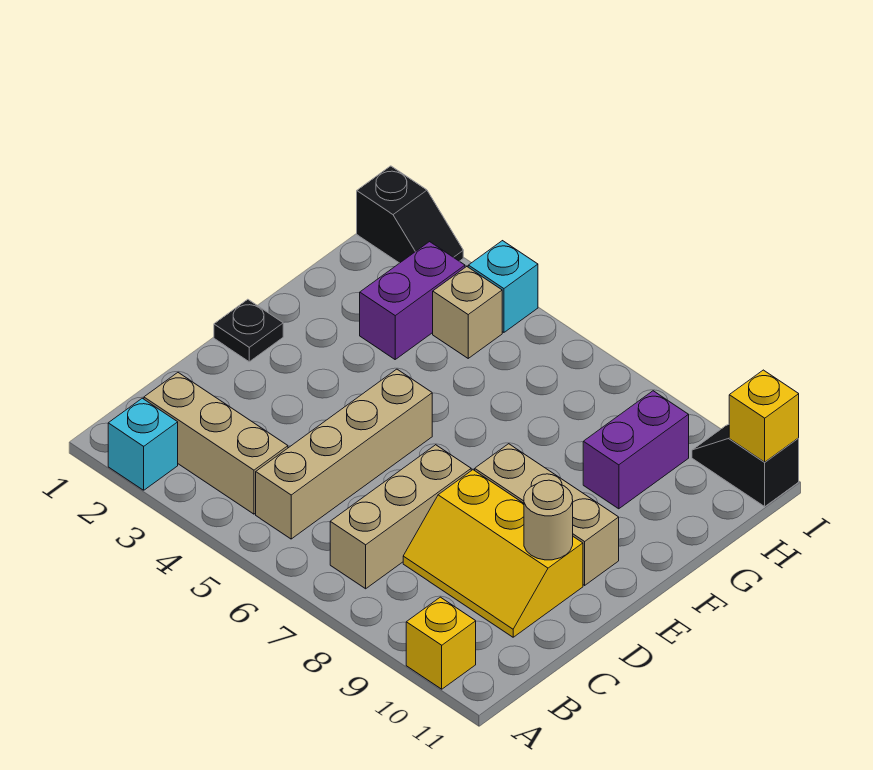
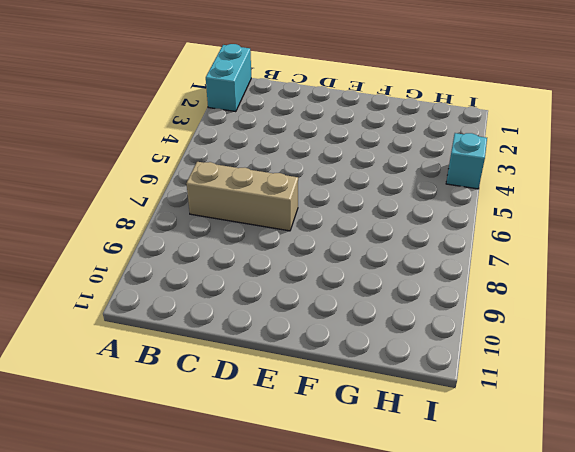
cyan brick A1:A2 level 1 -> cyan brick A2 level 1
none -> yellow brick A10 level 1
none -> tan brick B2:B4 level 1
none -> tan brick B5:E5 level 1

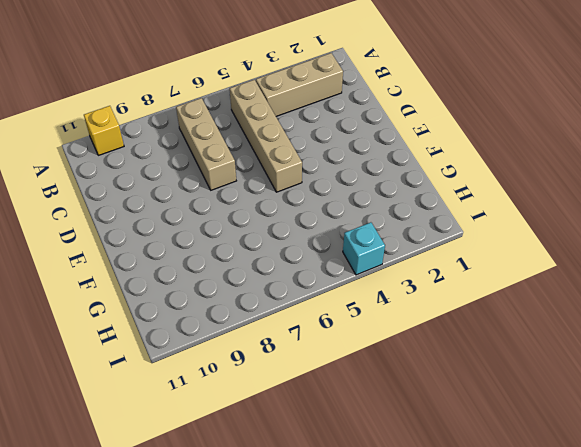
none -> cyan brick A2 level 1
none -> yellow slope C8:D10 level 1 top D
none -> black plate E1 level 1

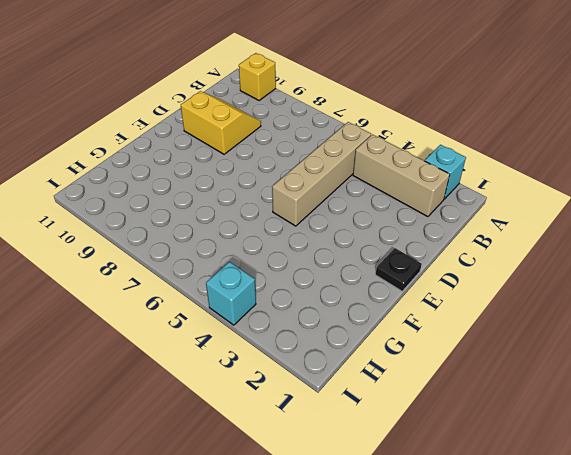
yellow slope C9:D10 level 1 top D -> yellow slope C8:D10 level 1 top D
none -> tan brick B7:D7 level 1
none -> tan brick E8:E10 level 1
none -> purple brick G3:H3 level 1

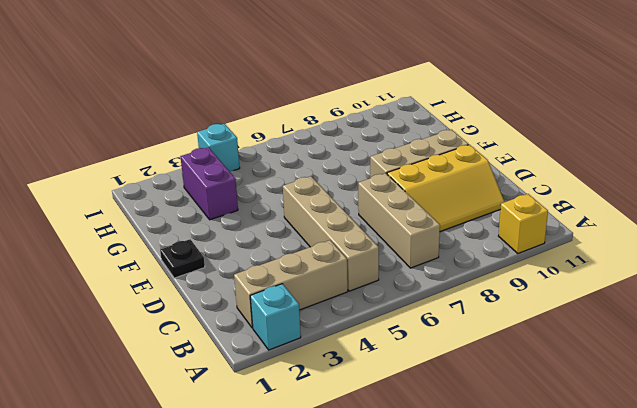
none -> purple brick G9:H9 level 1
none -> tan brick H4 level 1
none -> black slope I1:I2 level 1 top 1

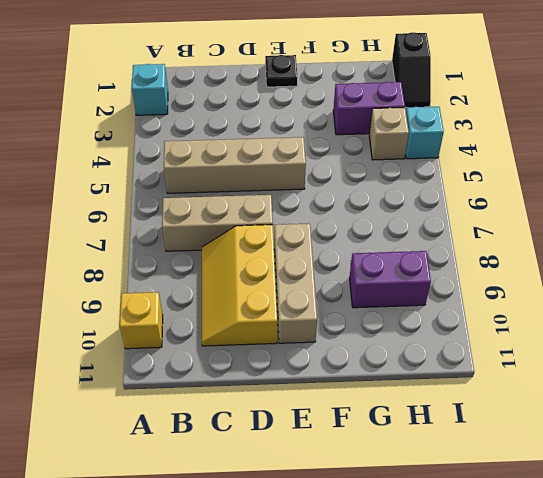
none -> tan brick B2:B4 level 1
none -> black slope I10:I11 level 1 top 11
none -> tan round brick D10 level 2

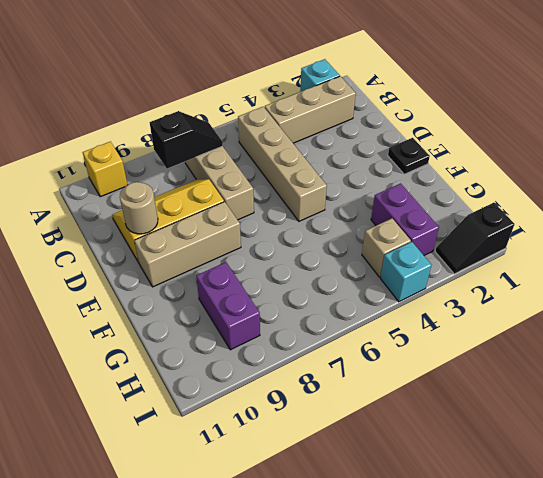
black slope B7:B8 level 2 top 8 -> black slope I10:I11 level 1 top 11
none -> yellow brick I11 level 2

